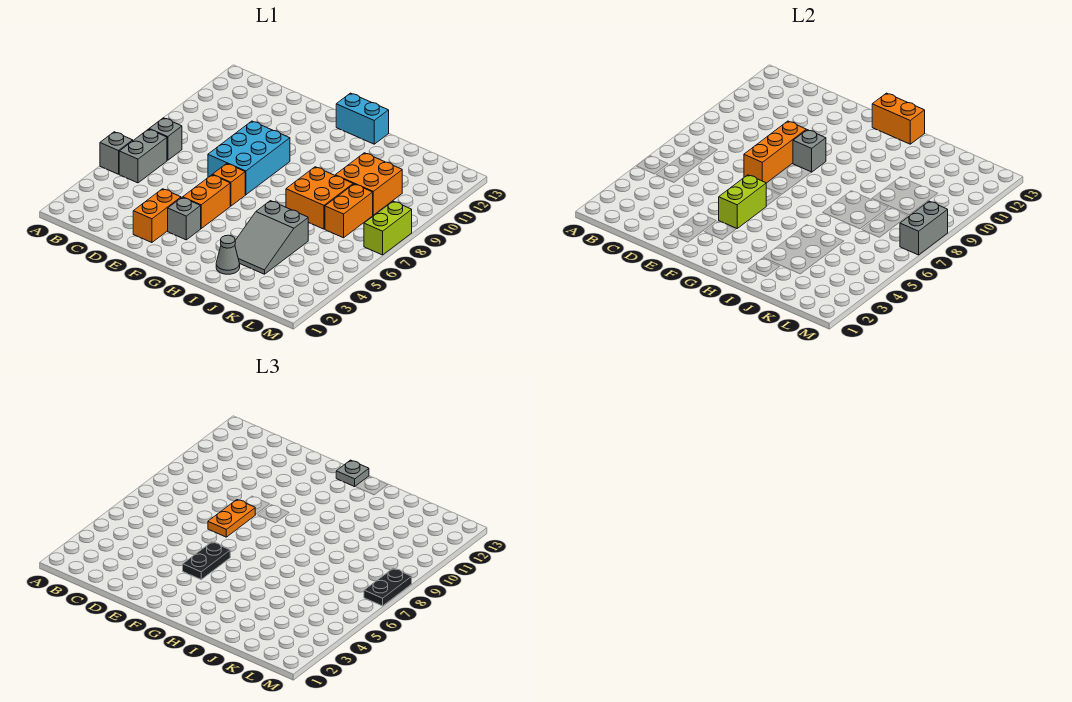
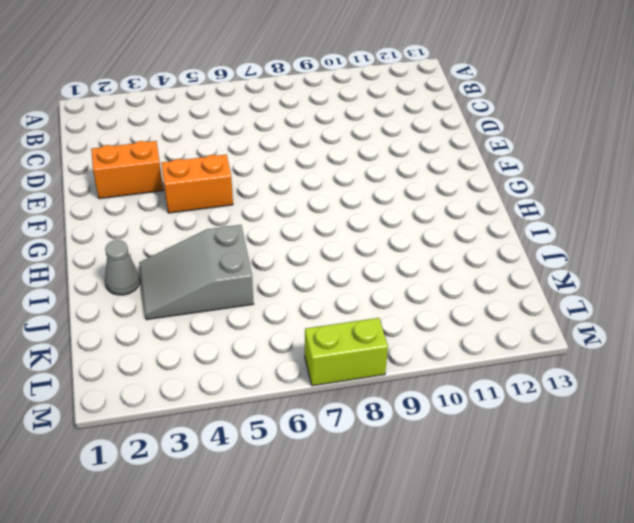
none -> grey brick A5 level 1
none -> grey brick B5:B6 level 1
none -> grey brick B7 level 1

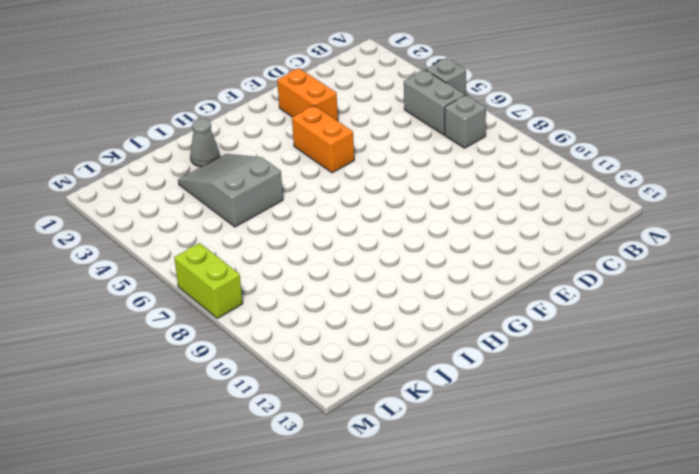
none -> cyan brick E7:F9 level 1
none -> grey brick F3 level 1
none -> orange brick F6 level 1

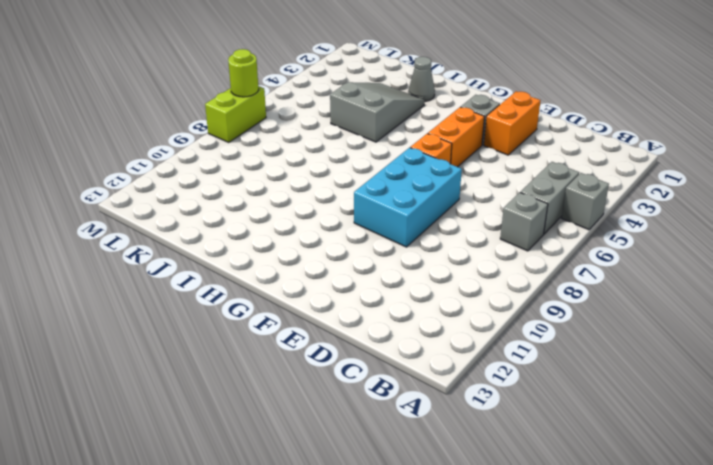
lime round brick M7 level 2 -> grey brick M7:M8 level 2
none -> cyan brick G13:H13 level 1
none -> orange brick I7:J8 level 1
none -> orange brick J9:K10 level 1

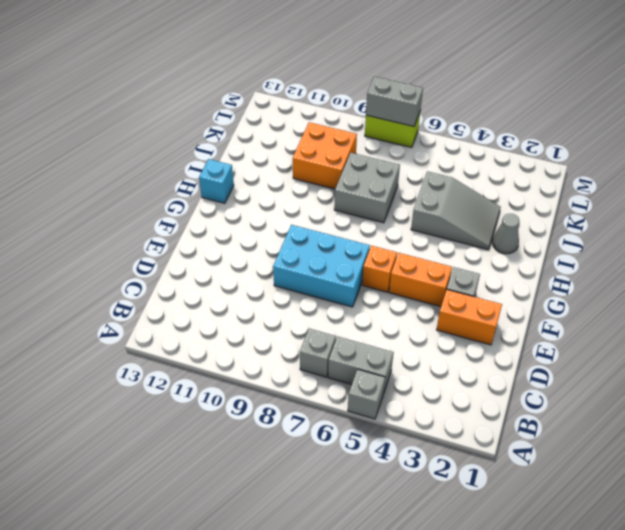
cyan brick H13 level 1 -> cyan brick G13:H13 level 1
grey brick I7:J8 level 1 -> orange brick I7:J8 level 1
none -> orange brick K7:K8 level 1
none -> orange brick E7:E9 level 2
none -> lime brick F4:F5 level 2

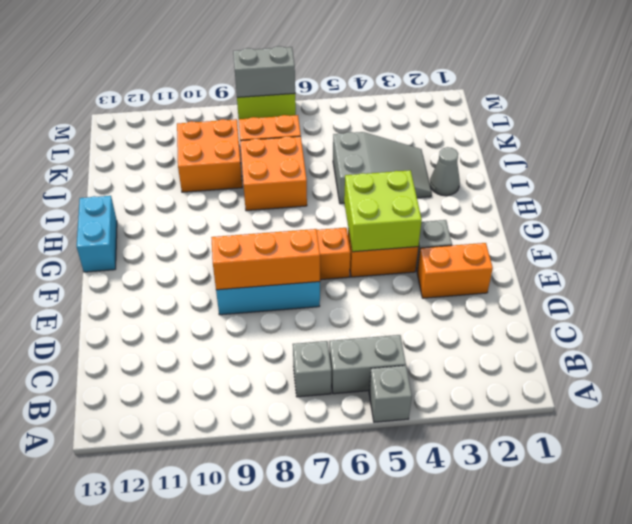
lime brick F4:G5 level 2 -> lime brick F4:F5 level 2
none -> grey brick F9 level 2
none -> orange brick G13:H13 level 2
none -> orange plate E7:E8 level 3

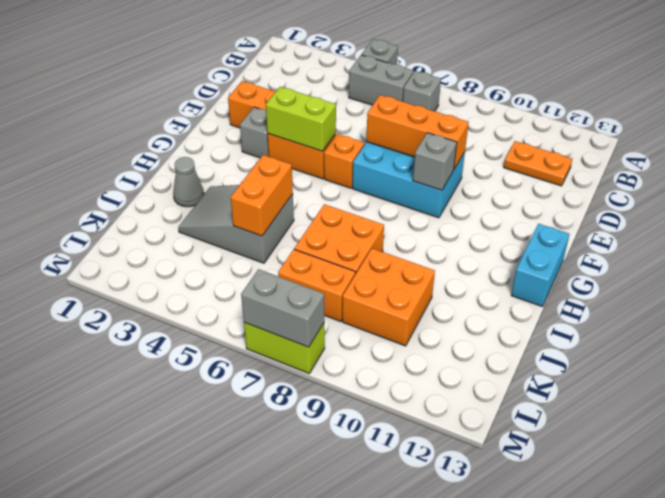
orange plate C11:C12 level 1 -> orange plate E7:E8 level 3
orange brick I5:J5 level 2 -> orange brick G13:H13 level 2
none -> black plate F4:F5 level 3
none -> grey plate G13 level 3
none -> black plate M7:M8 level 3

